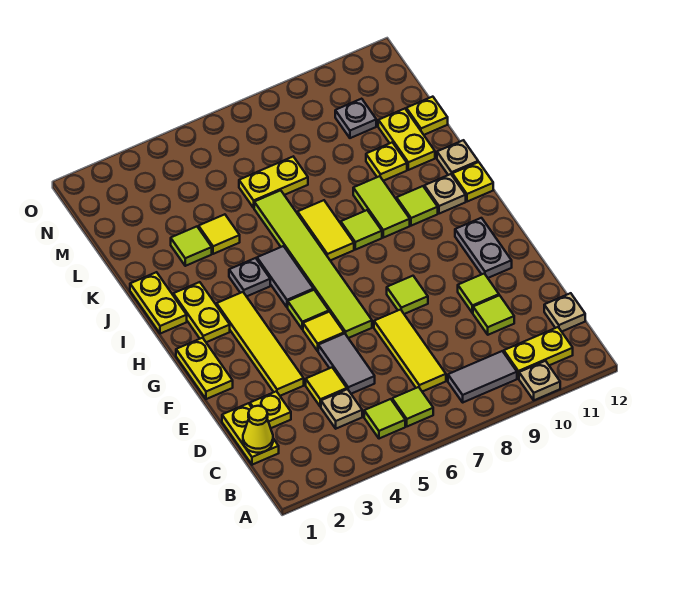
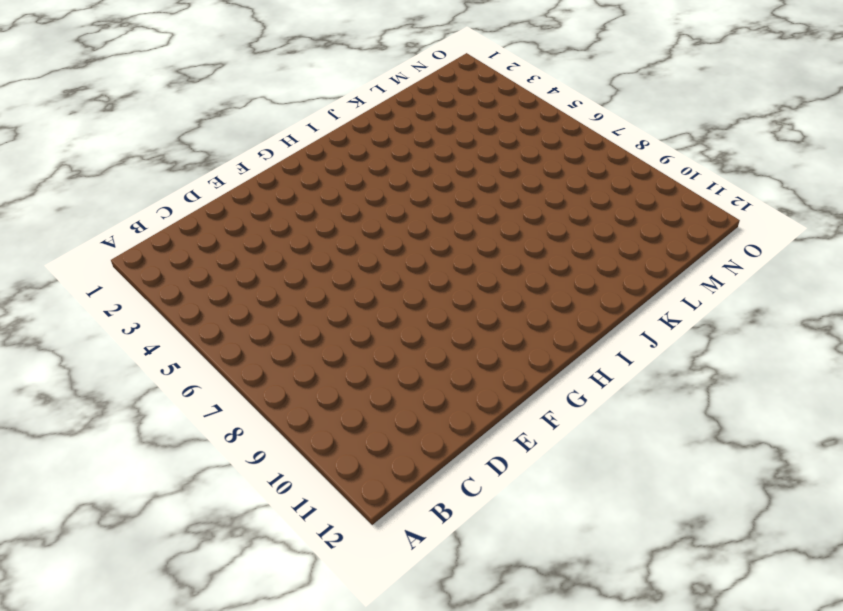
none -> tan plate A10 level 1
none -> lime tile B5 level 1
none -> lime tile B6 level 1
none -> grey tile B8:B9 level 1

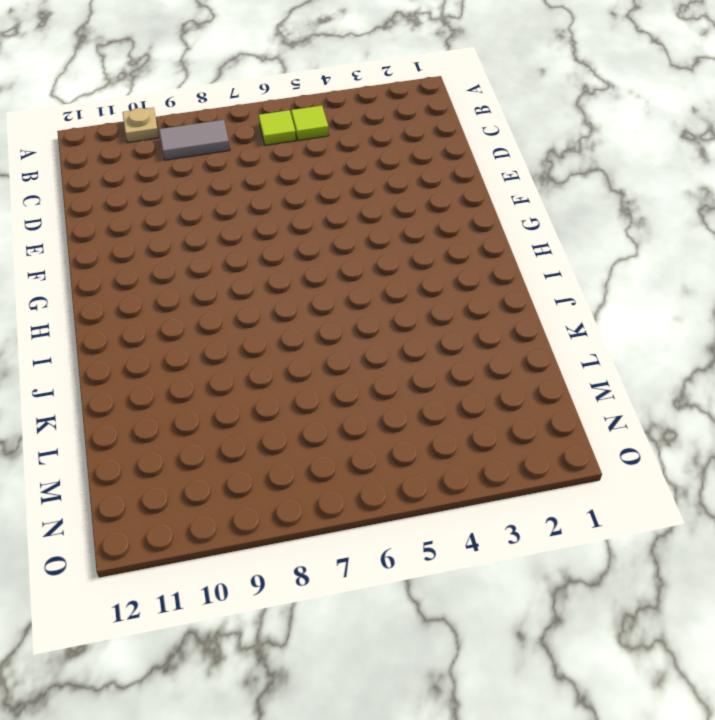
none -> yellow plate B10:B11 level 1
none -> yellow plate C1:D1 level 1
none -> tan plate C4 level 1
none -> yellow tile C7:E7 level 1

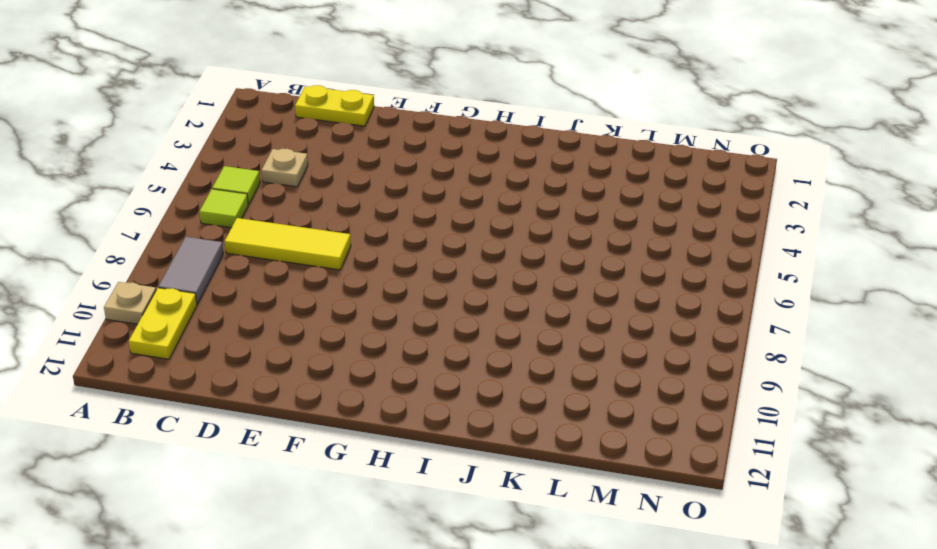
none -> tan plate C12 level 1
none -> yellow plate D2 level 1
none -> yellow tile D4 level 1
none -> grey tile D5:E5 level 1

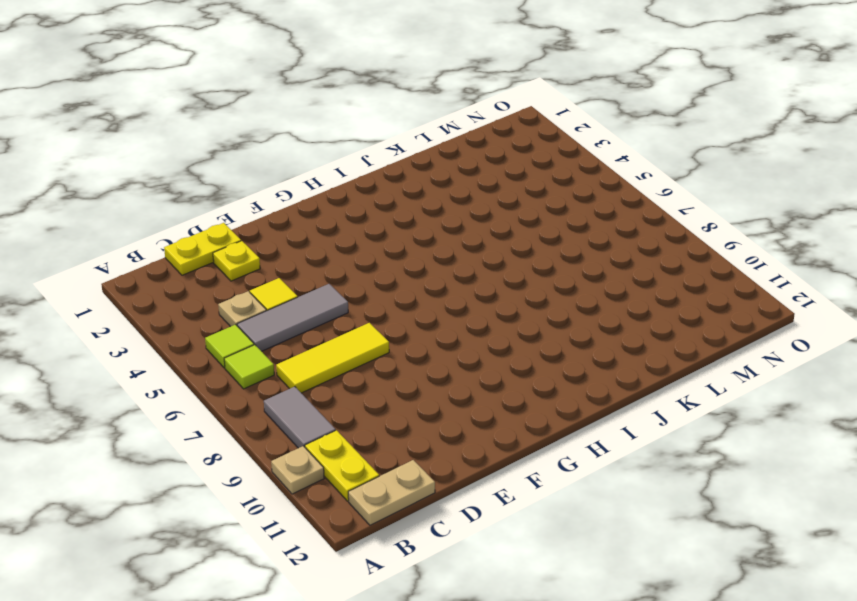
tan plate B12:C12 level 1 -> tan plate C12 level 1
grey tile C5:E5 level 1 -> grey tile D5:E5 level 1
none -> lime tile D10 level 1
none -> yellow tile E3:H3 level 1
none -> lime tile E10 level 1
none -> yellow plate F1:G1 level 1

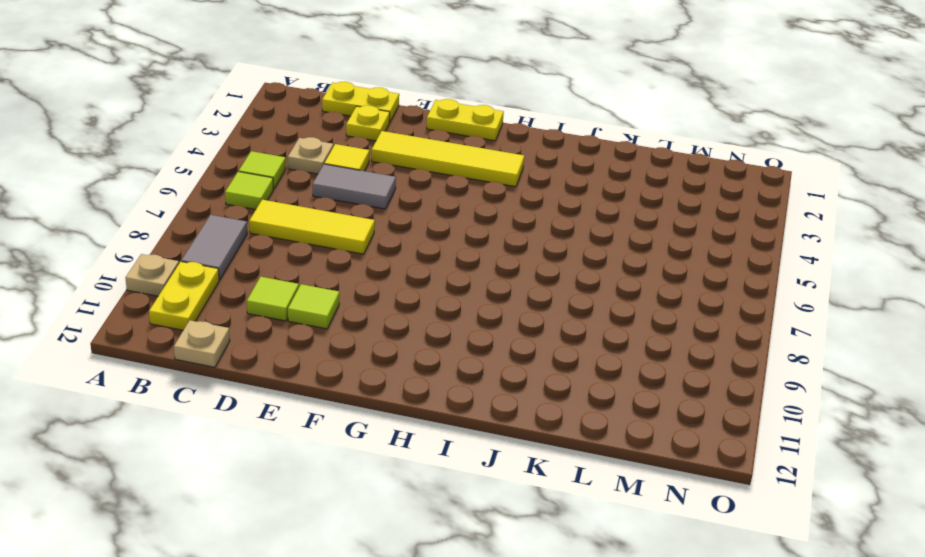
none -> yellow tile F5 level 1
none -> lime tile F6:K6 level 1
none -> lime tile F8 level 1
none -> grey plate F11:G11 level 1

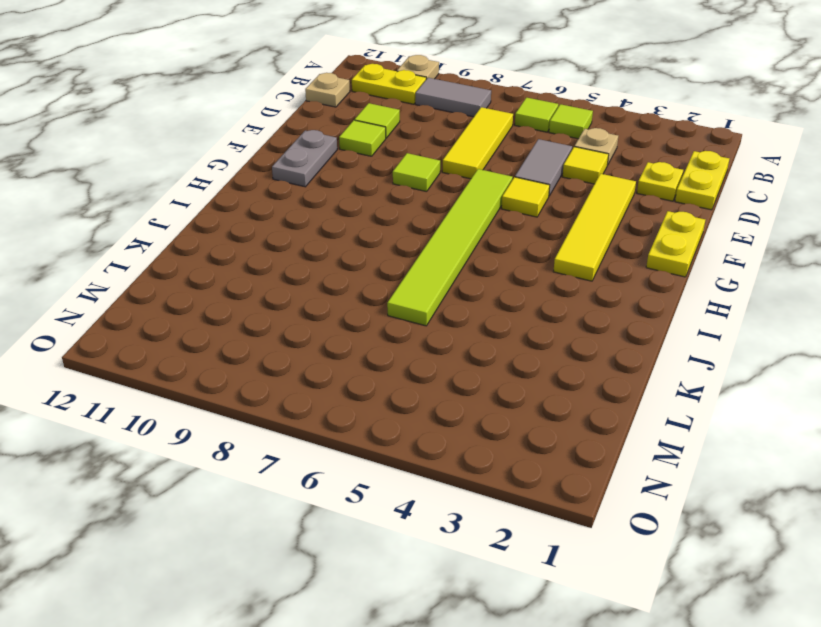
none -> lime tile G5 level 1
none -> yellow plate H2:I2 level 1
none -> grey tile H5:I5 level 1
none -> yellow plate I1:J1 level 1

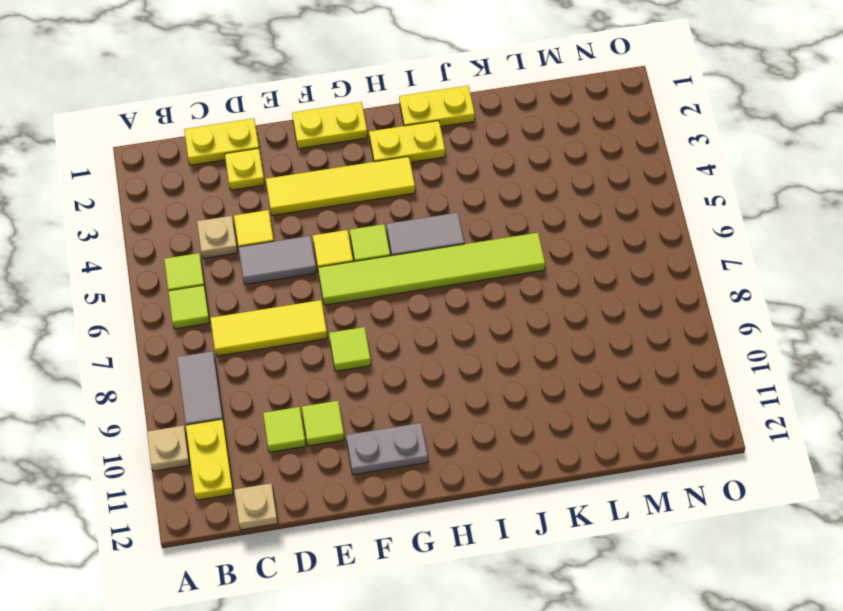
none -> grey plate I4 level 1
none -> yellow tile I7:J7 level 1
none -> lime tile I8 level 1
none -> lime tile I9:J9 level 1

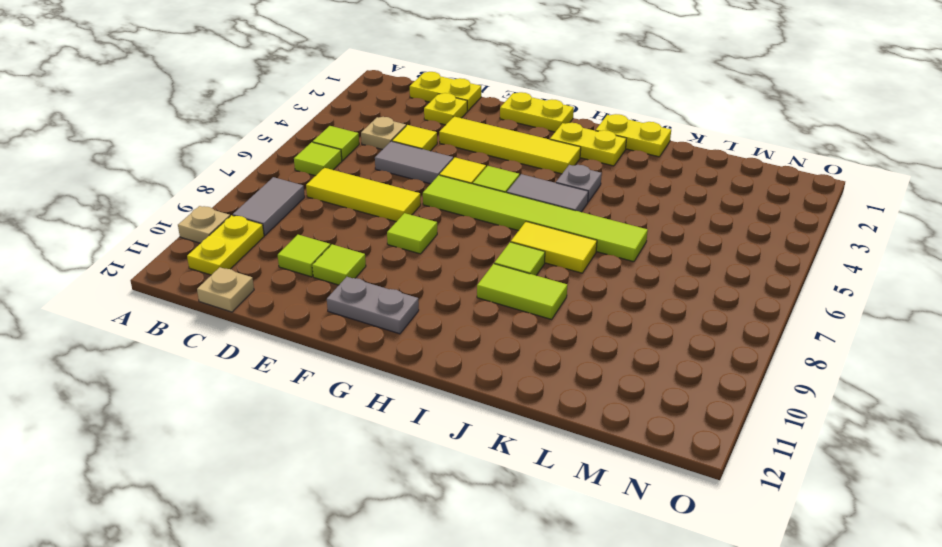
none -> lime tile I10 level 1
none -> tan plate I11 level 1
none -> yellow plate I12 level 1
none -> tan plate J12 level 1

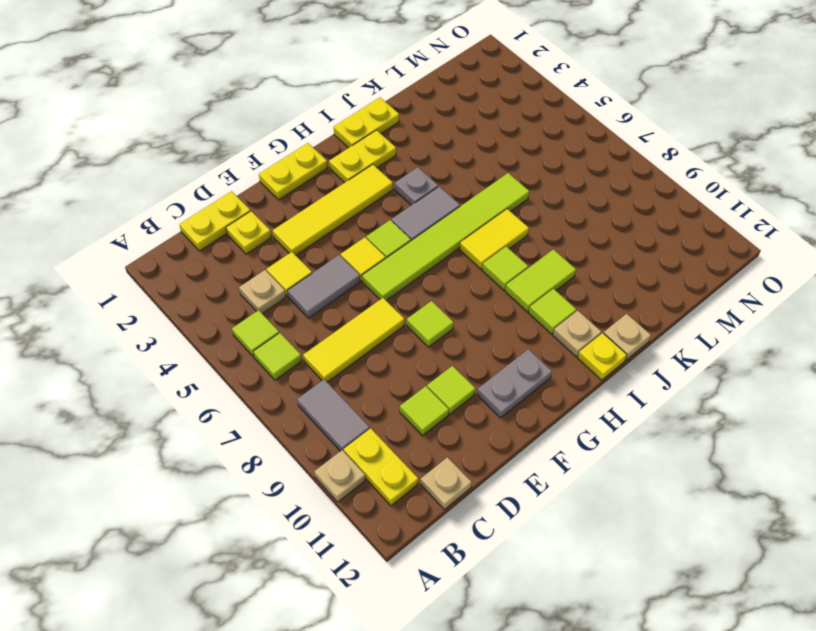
none -> lime tile K3 level 1
none -> yellow tile K4 level 1
none -> yellow plate K10 level 1
none -> yellow plate K11:L11 level 1

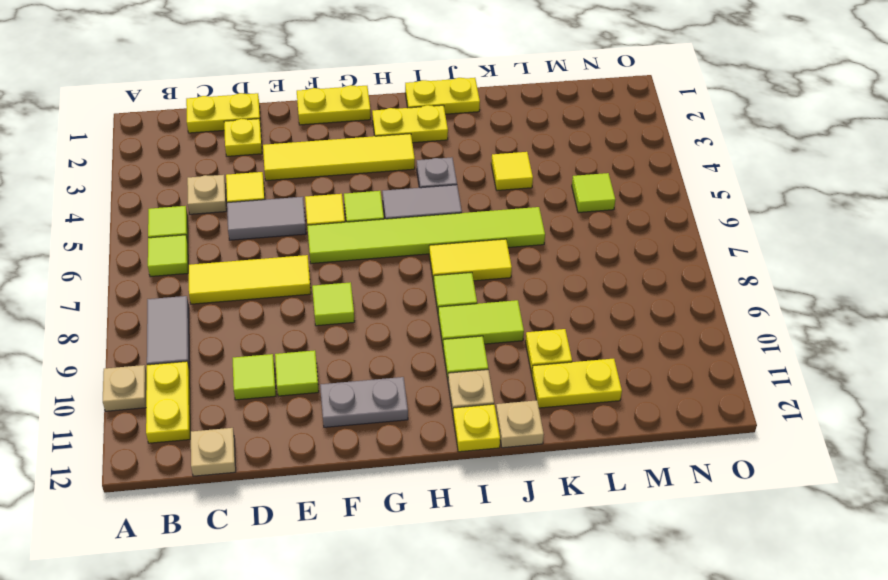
lime tile M5 level 1 -> lime tile K3 level 1
none -> yellow plate L6:L7 level 1
none -> yellow plate L12 level 1
none -> grey plate M10 level 1
none -> yellow cone C1 level 2

